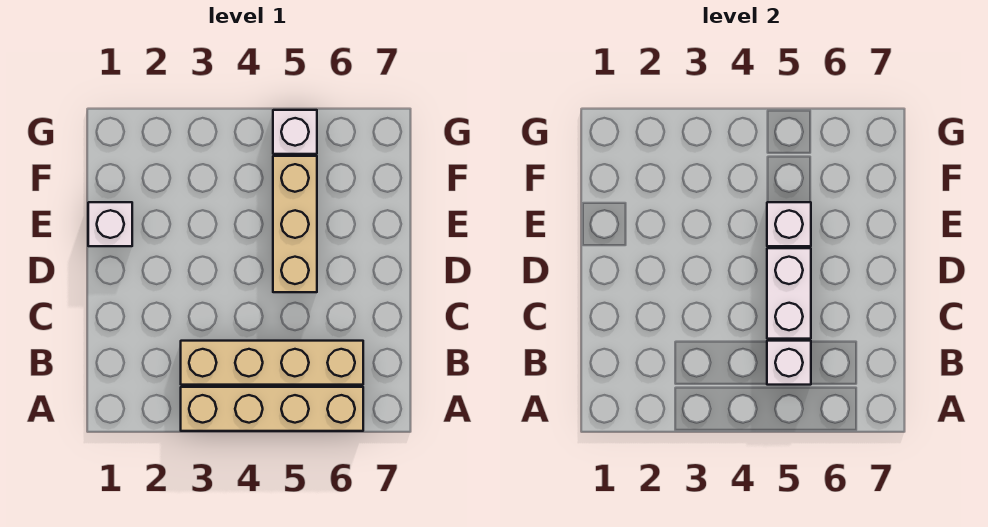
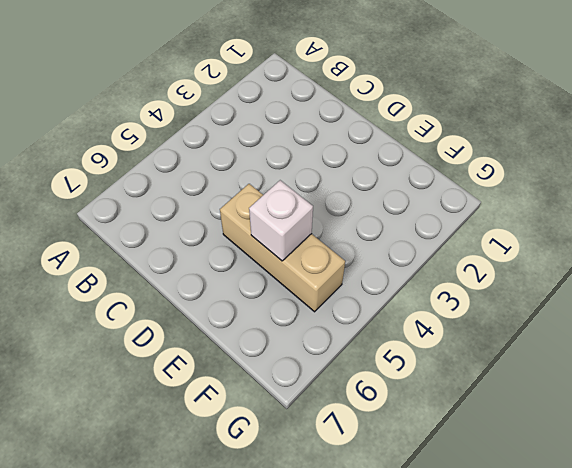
none -> tan brick A3:A6 level 1
none -> tan brick B3:B6 level 1

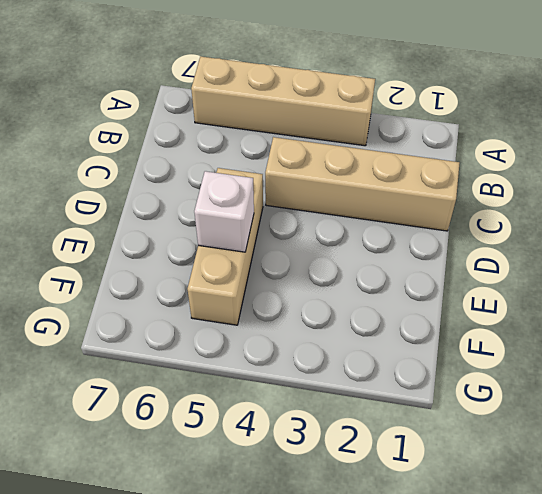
tan brick C1:C4 level 1 -> tan brick B3:B6 level 1
none -> white brick E1 level 1
none -> white brick G5 level 1

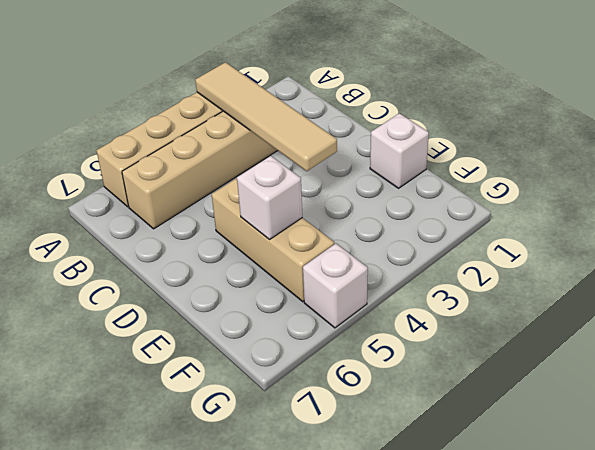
tan tile A3:D3 level 2 -> none
none -> white brick B5 level 2
none -> white brick C5:D5 level 2

